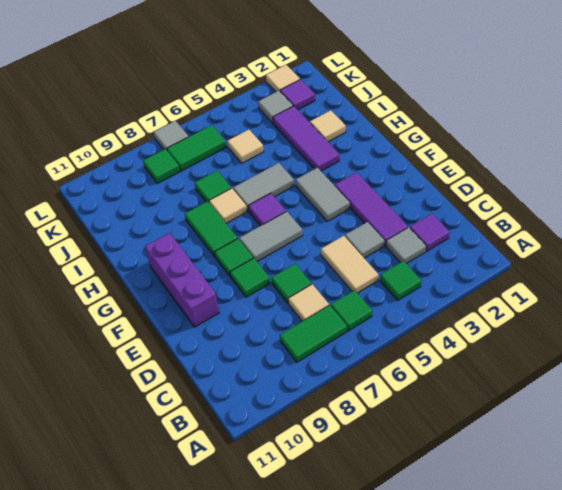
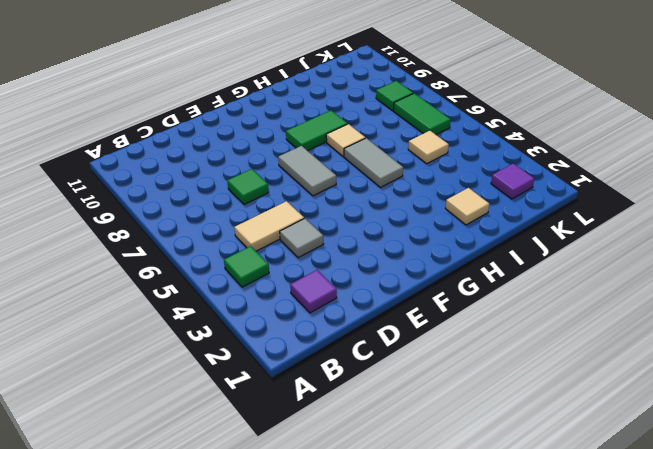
none -> green tile B6 level 1
none -> green tile B7:B8 level 1
none -> grey tile C3 level 1

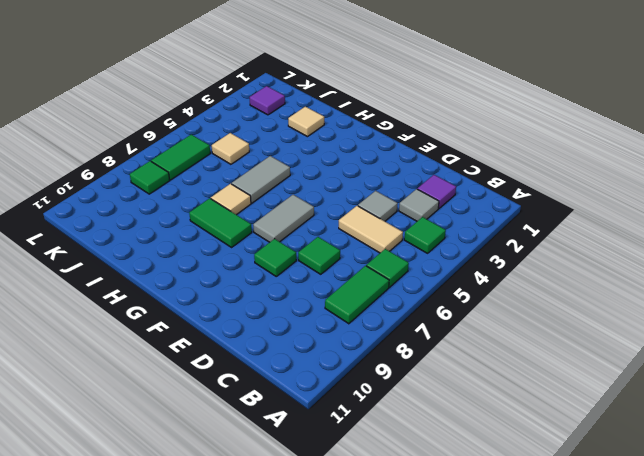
none -> tan tile C7 level 1
none -> purple tile D3:F3 level 1
none -> purple brick E10:G10 level 1

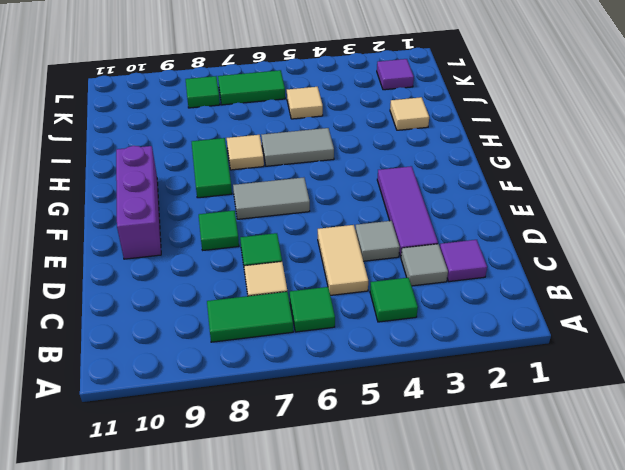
none -> grey tile F4:G4 level 1
none -> green tile F8 level 1
none -> purple tile G6 level 1

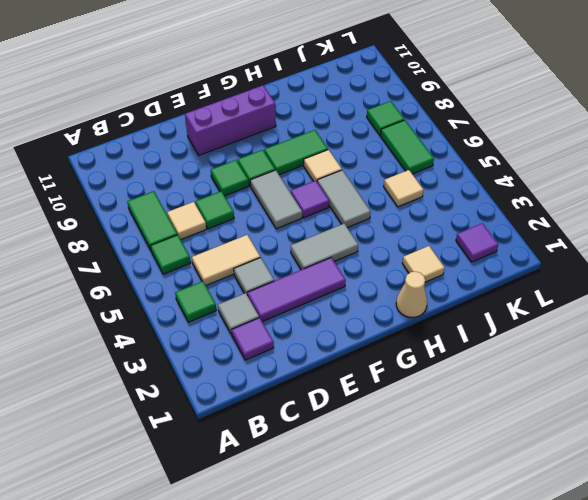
tan cone H1 level 1 -> none
none -> purple tile H3:J3 level 1
none -> green tile I7 level 1
none -> grey tile K3 level 1

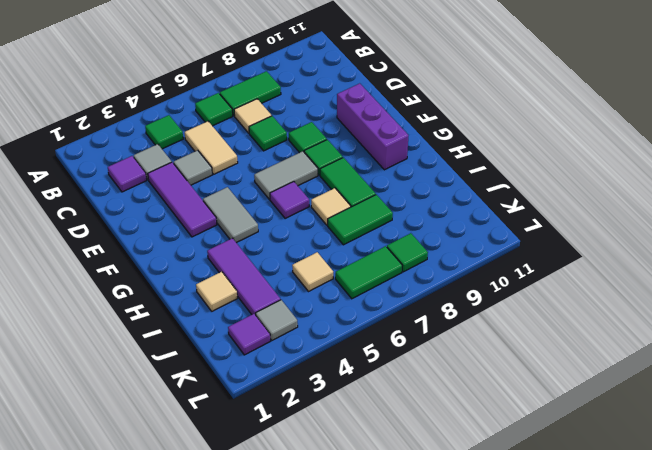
green tile I7:I8 level 1 -> green tile I7 level 1
none -> grey tile H5:H6 level 1
none -> tan tile L2 level 1
none -> grey tile L7 level 1

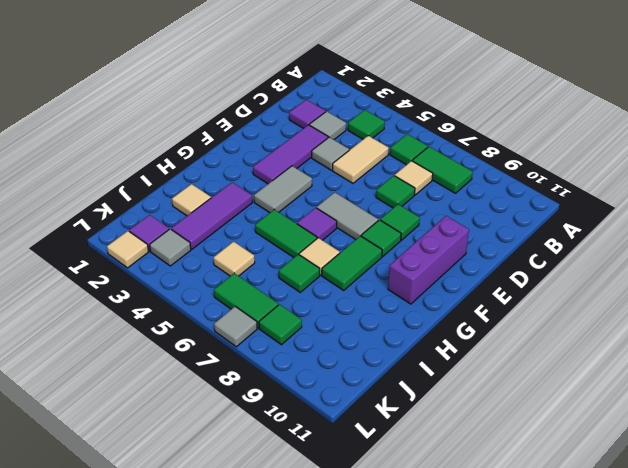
green tile H5:H6 level 1 -> grey tile H5:H6 level 1

